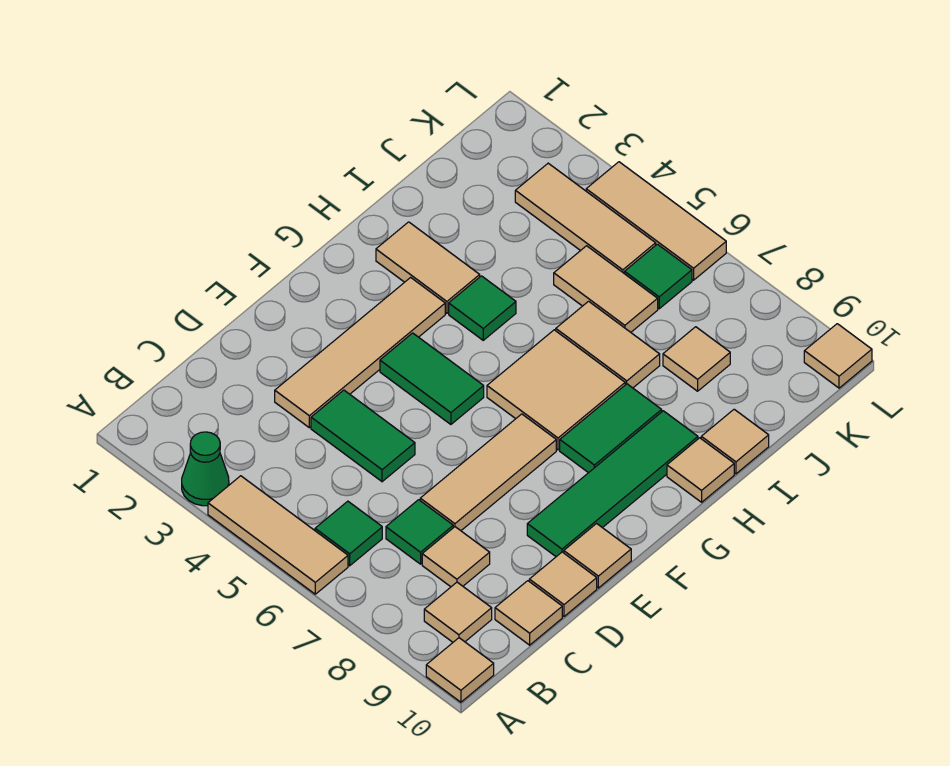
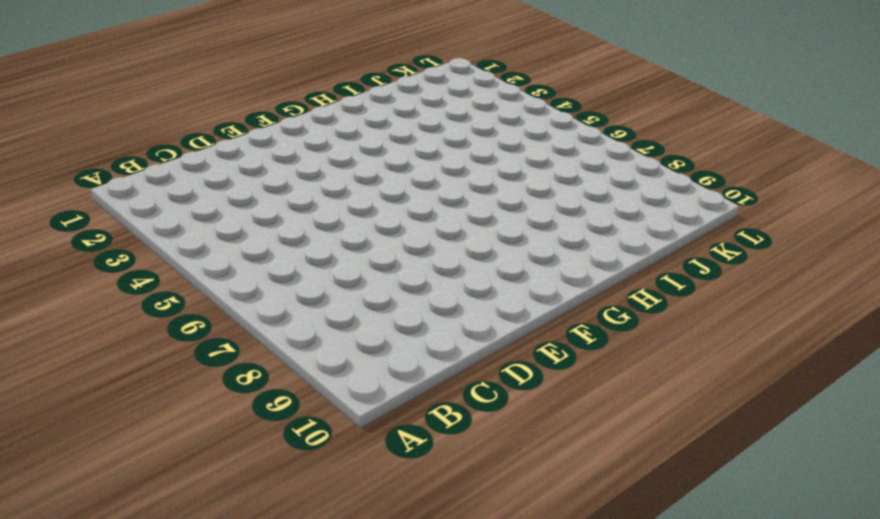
none -> green cone A3 level 1
none -> tan tile A4:A6 level 1
none -> tan tile A10 level 1

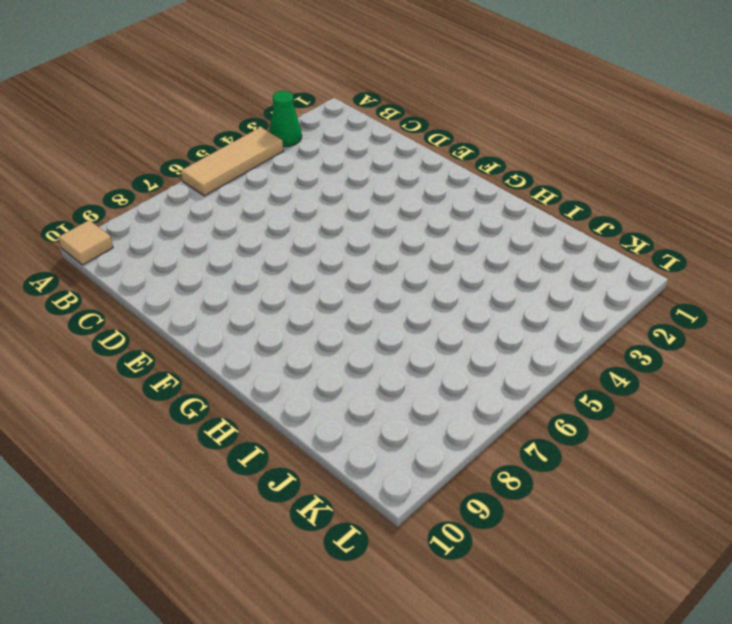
none -> green tile B6 level 1
none -> tan tile B9 level 1
none -> green tile C7 level 1

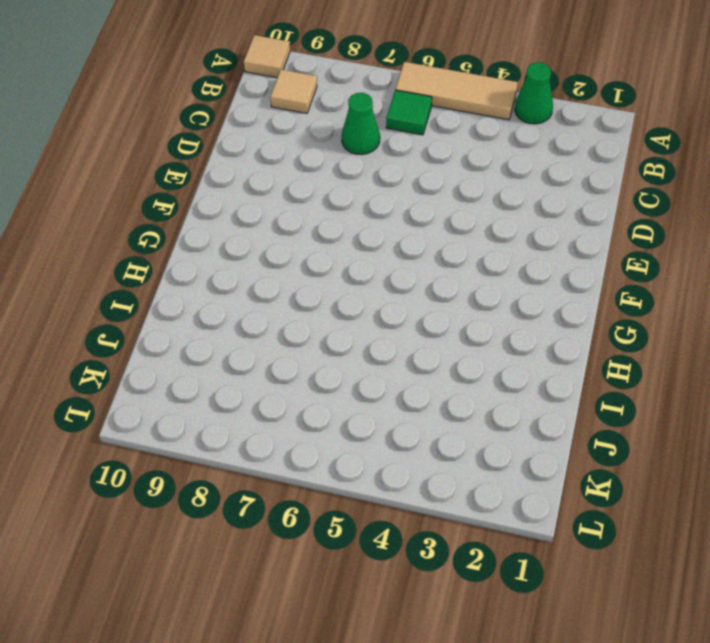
green cone C7 level 1 -> green tile C7 level 1
none -> tan tile C8 level 1
none -> tan tile C10 level 1
none -> tan tile D3:G3 level 1

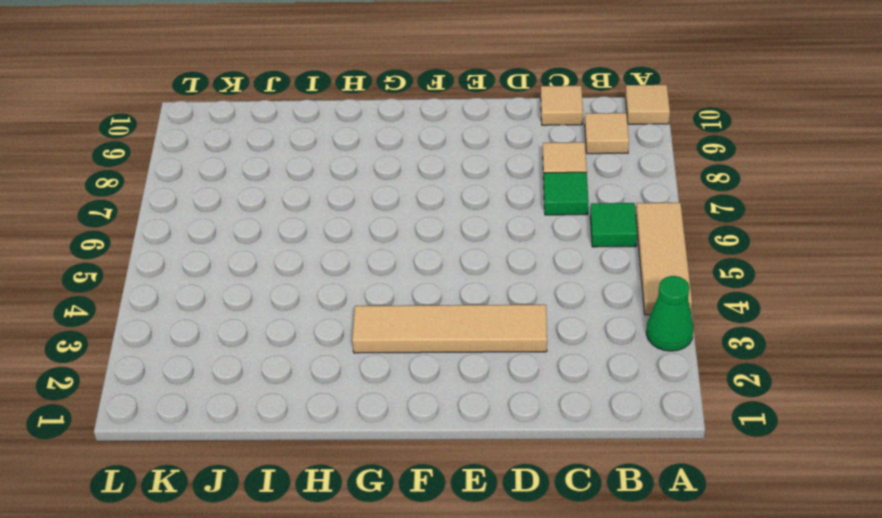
none -> green tile D4:D5 level 1
none -> tan tile D7:F7 level 1
none -> tan tile D10 level 1

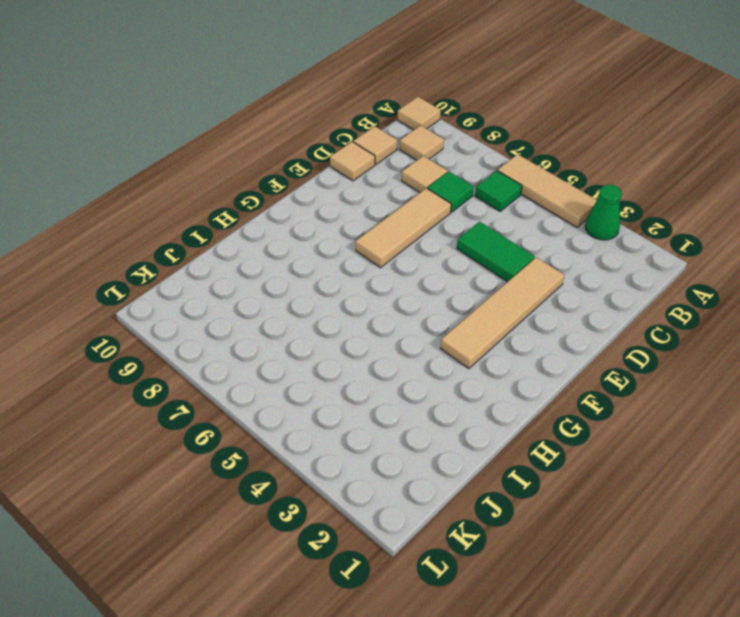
none -> green tile E9:H9 level 1
none -> tan tile E10 level 1
none -> green tile F4:F5 level 1

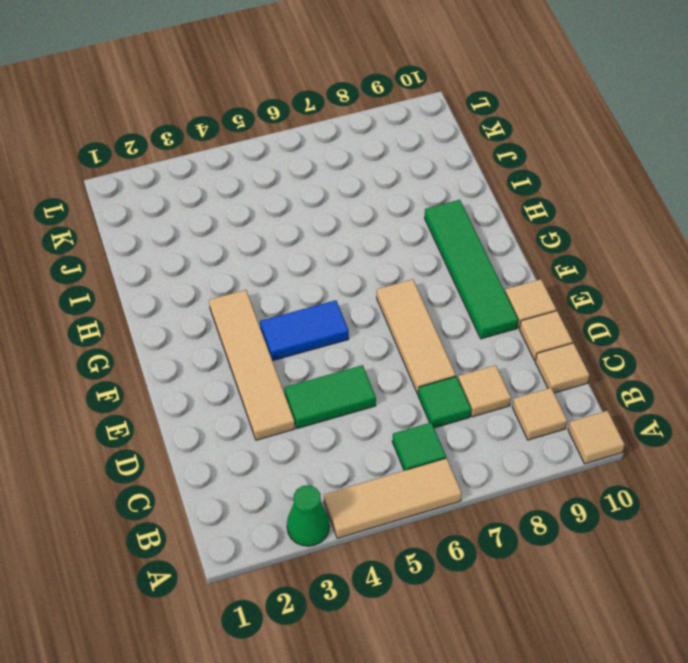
blue tile F4:F5 level 1 -> green tile F4:F5 level 1
none -> tan tile G6:H7 level 1
none -> green tile G8:H8 level 1
none -> tan tile H2:H3 level 1

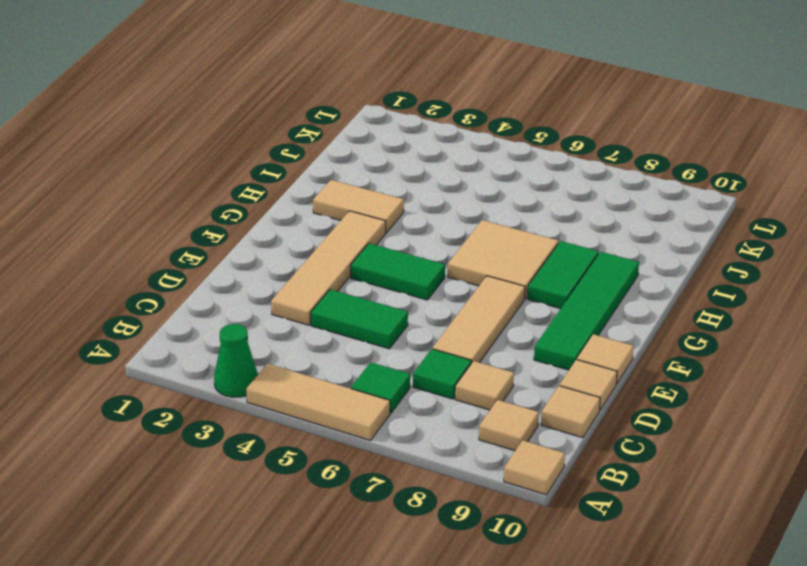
none -> green tile H4 level 1
none -> tan tile H10 level 1
none -> tan tile I6:I7 level 1

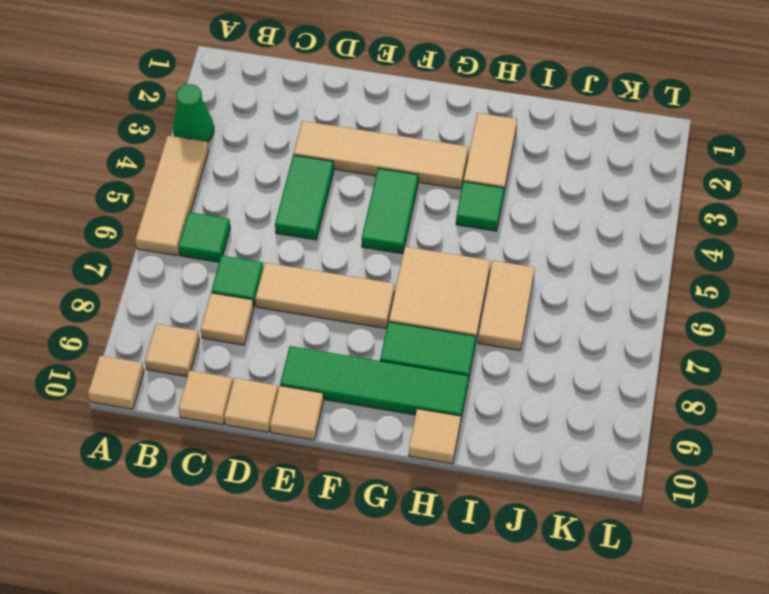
none -> tan tile I10 level 1
none -> tan tile J5:J6 level 1
none -> tan tile J8 level 1

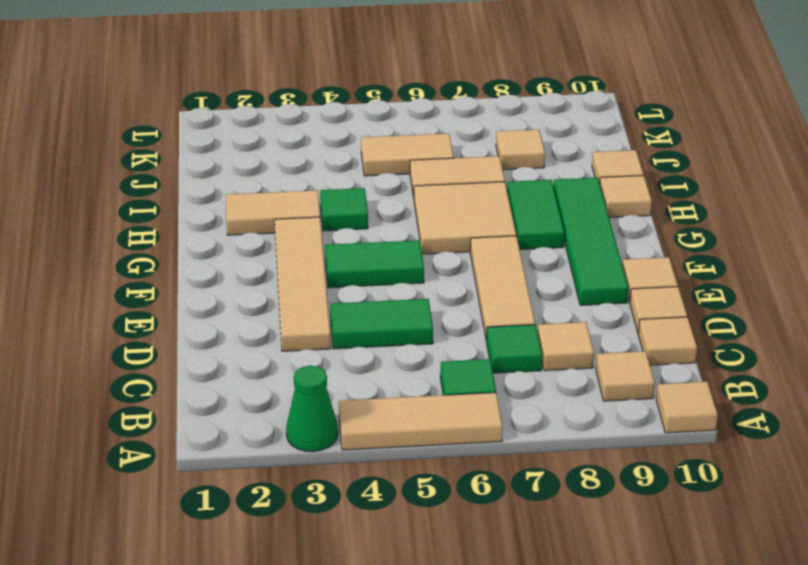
none -> tan tile K3:K5 level 1
none -> green tile K6 level 1
none -> tan tile L4:L6 level 1

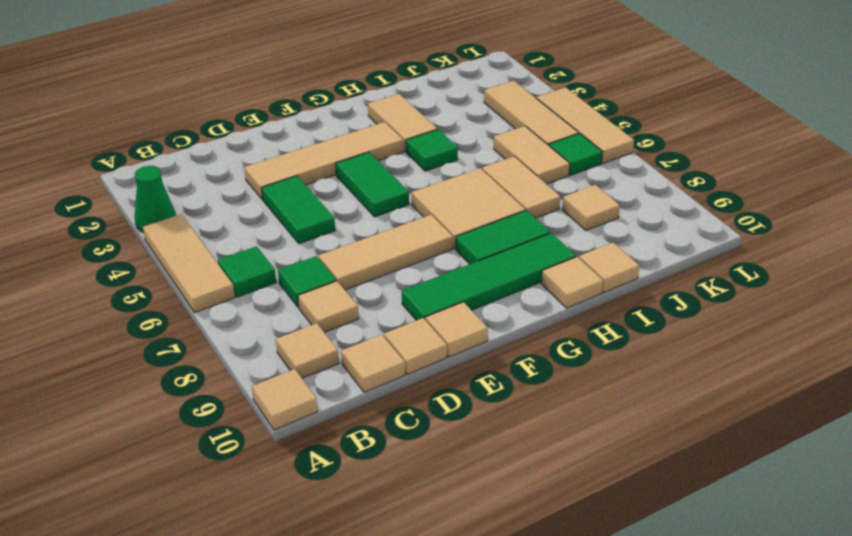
none -> tan tile L10 level 1

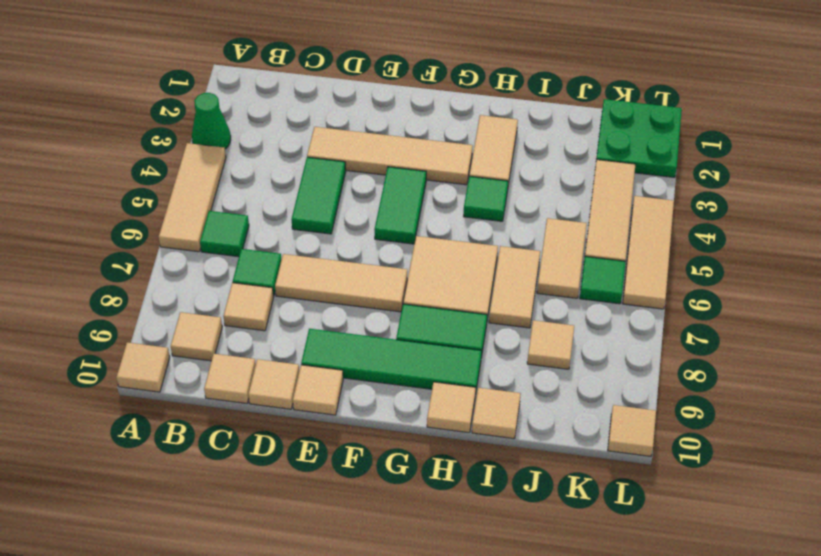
green plate K1:L2 level 1 -> none

